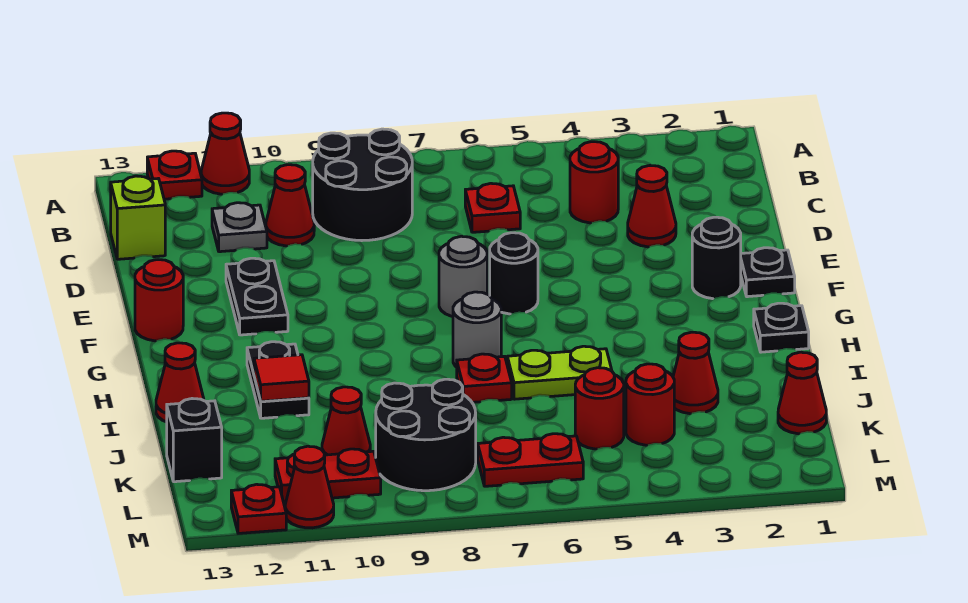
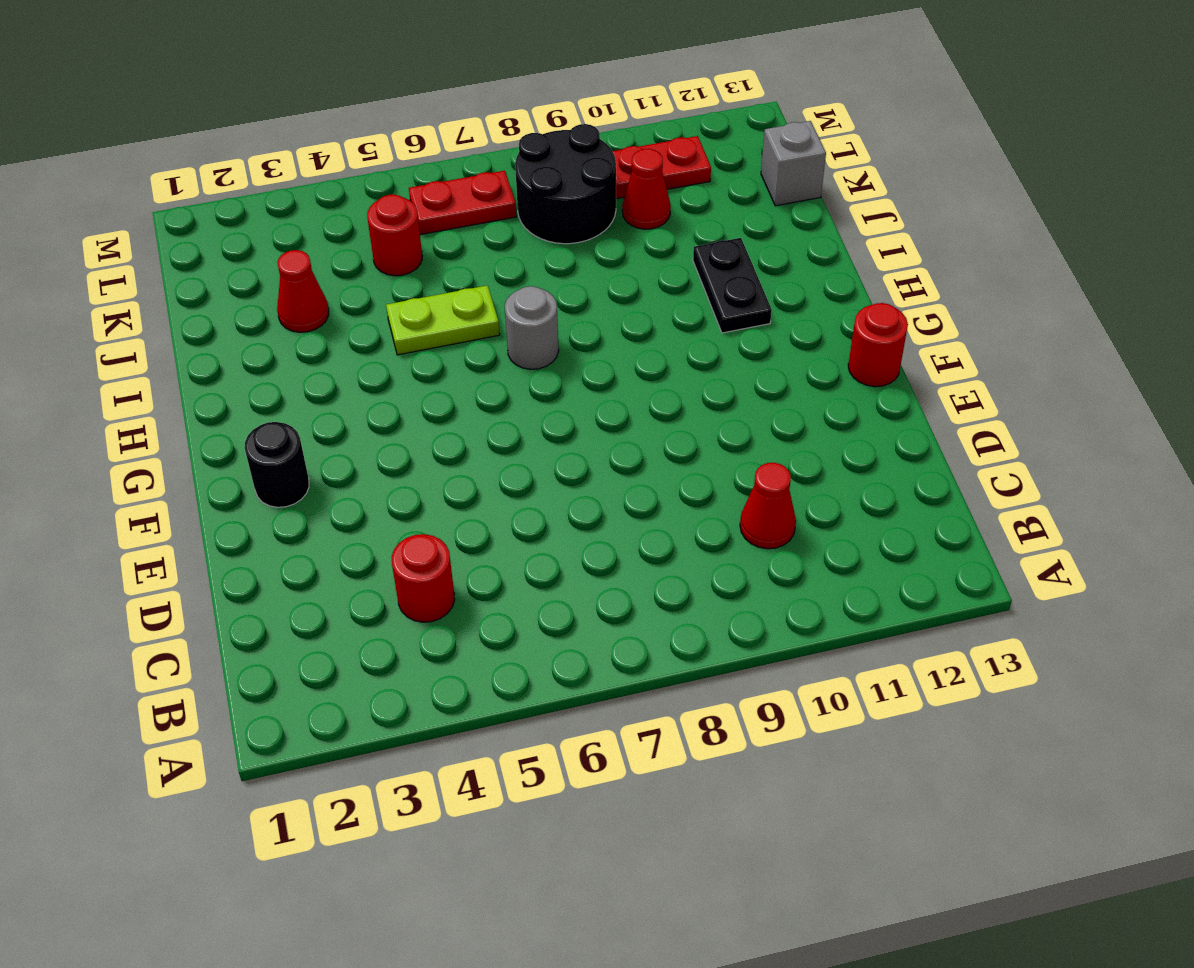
grey brick K13 level 1 -> black brick K13 level 1
none -> red cone A11 level 1
none -> red plate A12 level 1
none -> black round brick B8:C9 level 1
none -> red plate C6 level 1

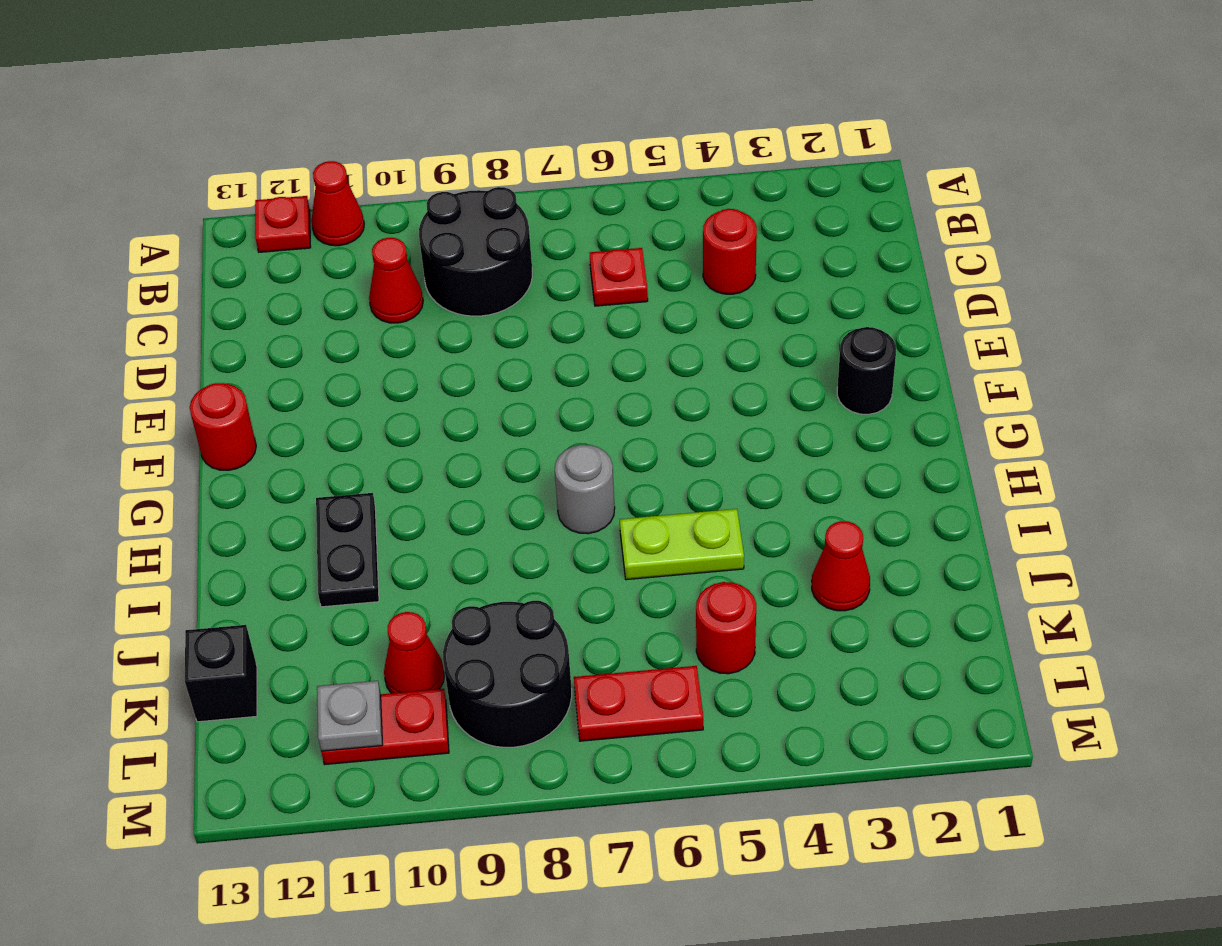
grey plate L11 level 2 -> grey plate C11 level 1
none -> lime brick C13 level 1
none -> red cone D3 level 1
none -> black plate E11:F11 level 1
none -> black plate F1 level 1

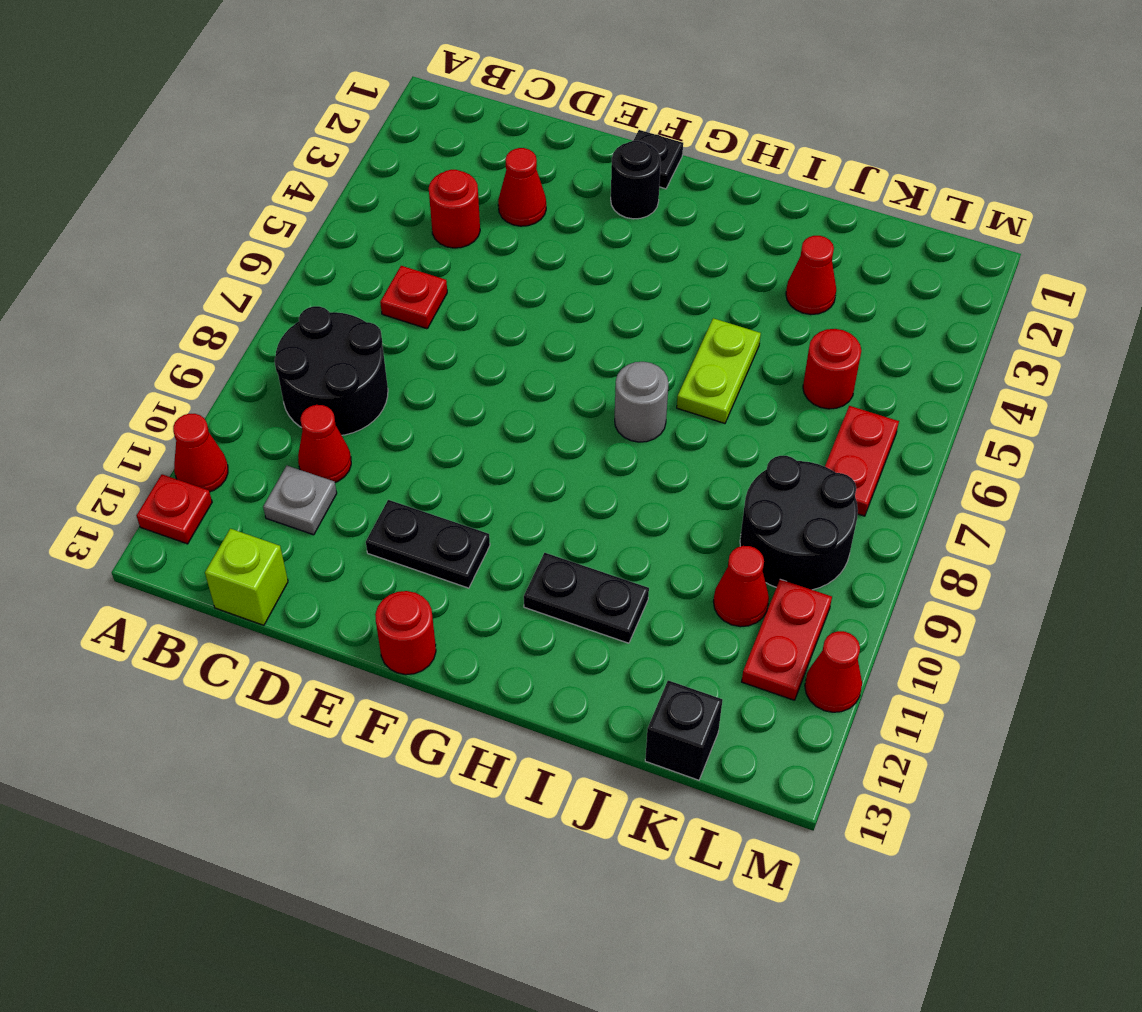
none -> black round brick F6 level 1
none -> grey round brick F7 level 1
none -> black plate H1 level 1
none -> red plate I7 level 1

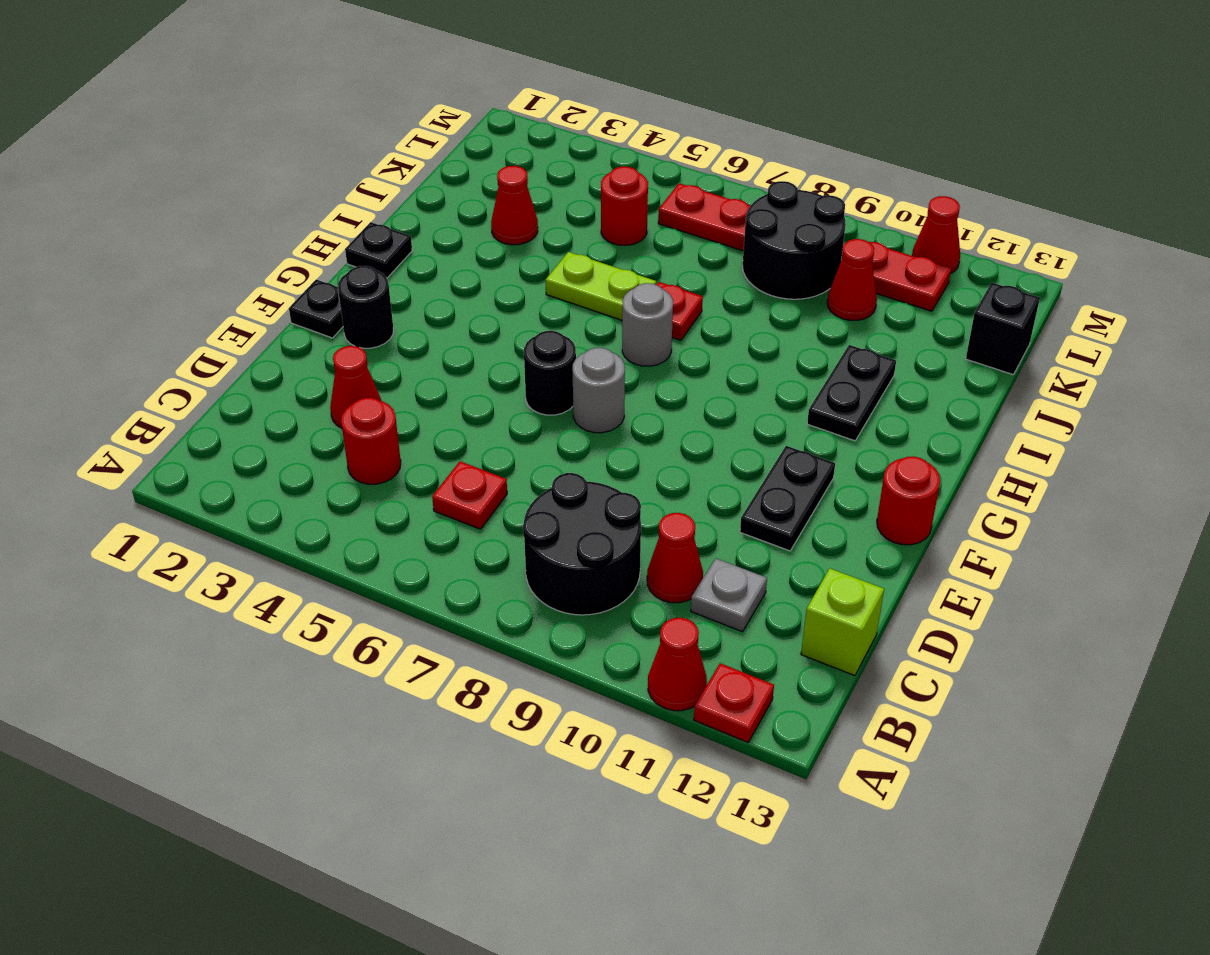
none -> red cone I13 level 1
none -> red cone K1 level 1
none -> red round brick K4 level 1
none -> red plate M12 level 1

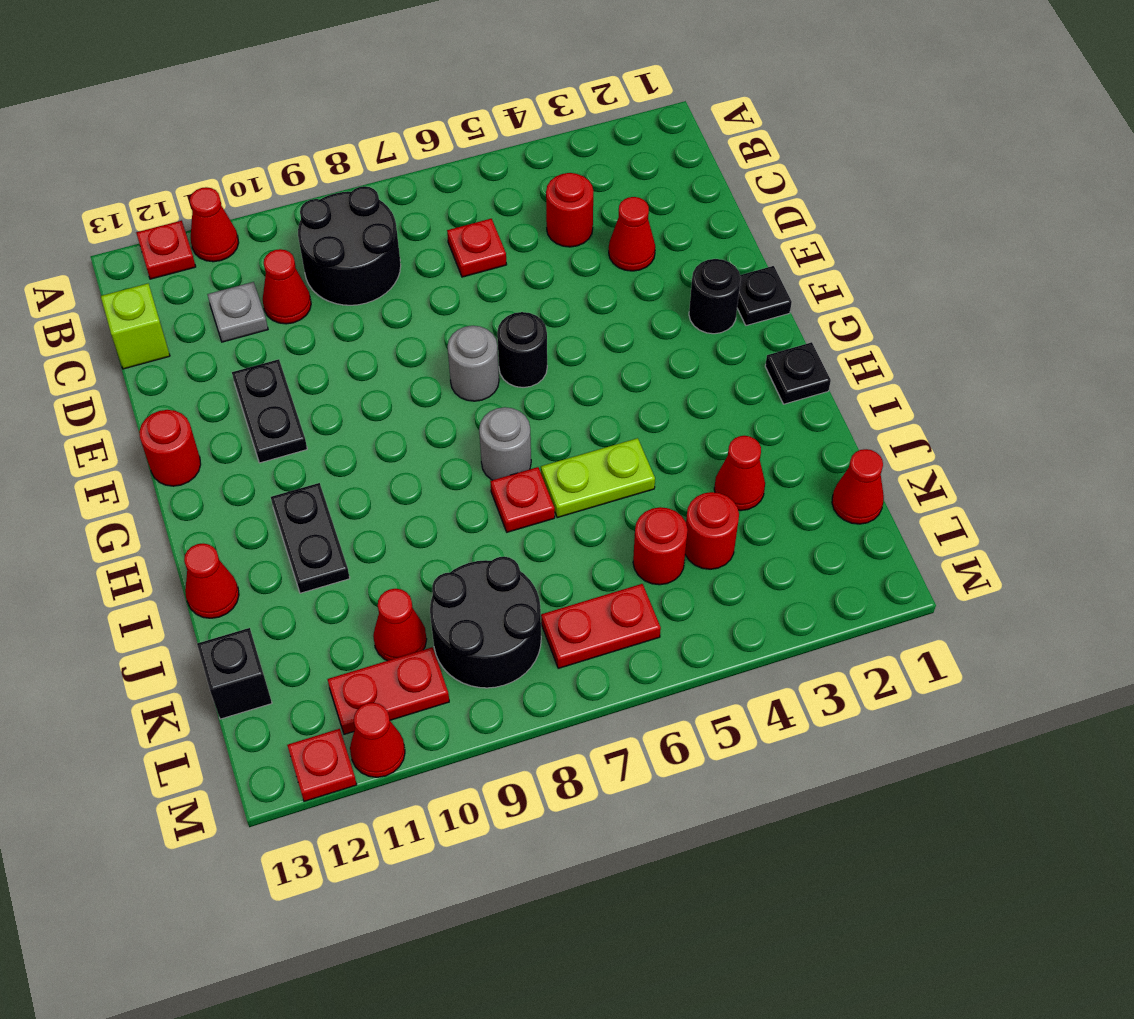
none -> red tile I11 level 2

